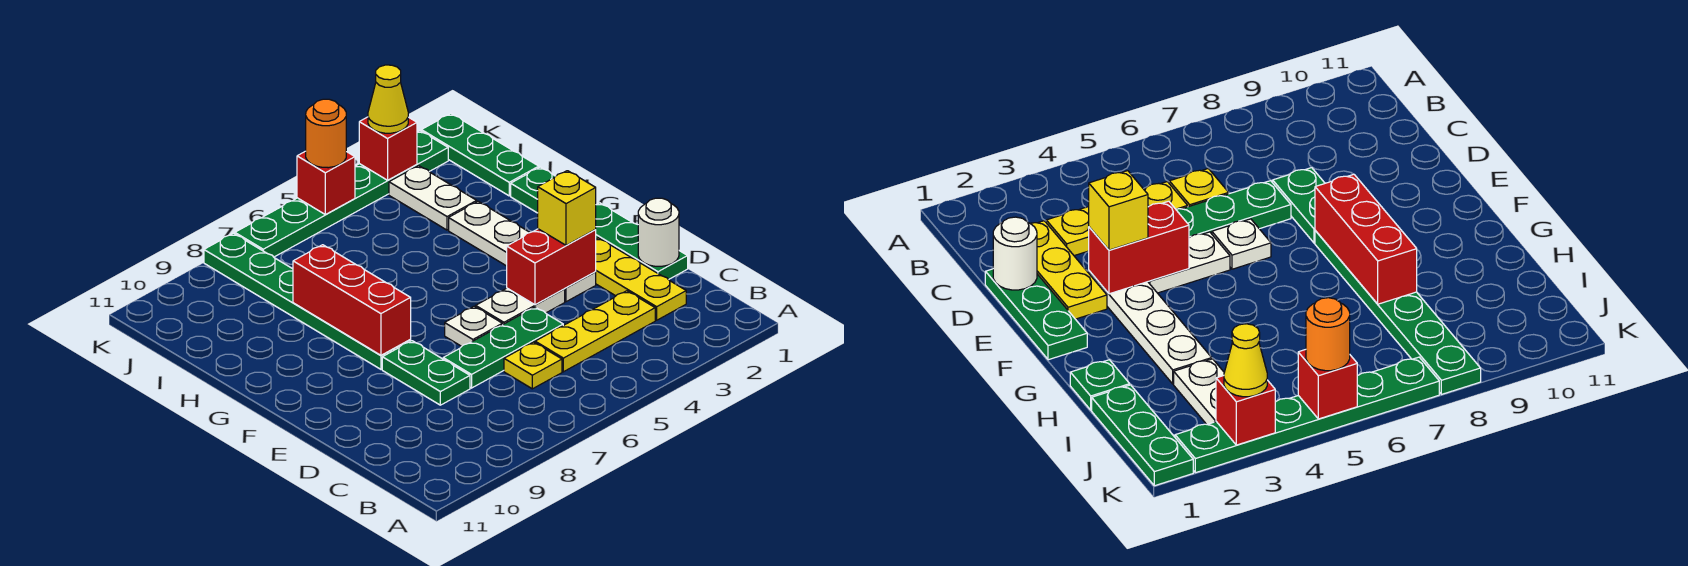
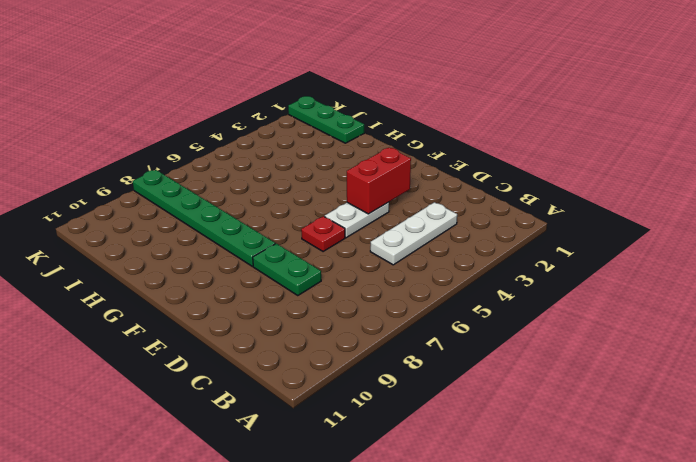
white plate C3:C5 level 1 -> yellow plate C3:C5 level 1
red plate E6 level 1 -> white plate E6 level 1
none -> yellow plate C2:E2 level 1
none -> yellow plate C6 level 1
none -> green plate D1:F1 level 1

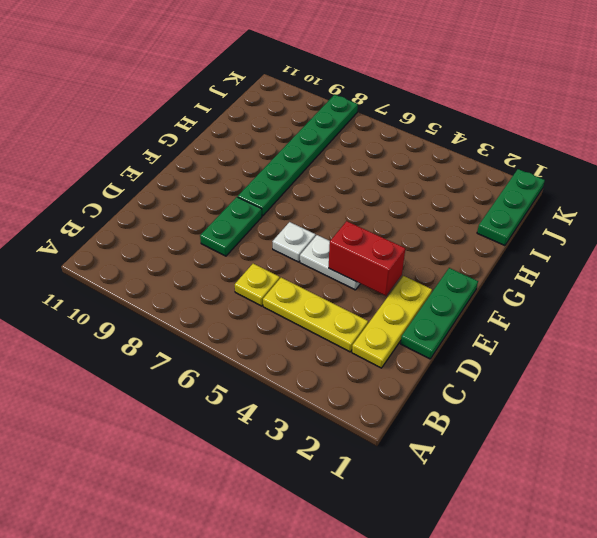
none -> green plate D5:D7 level 1
none -> white plate E3:H3 level 1
none -> green plate H1 level 1

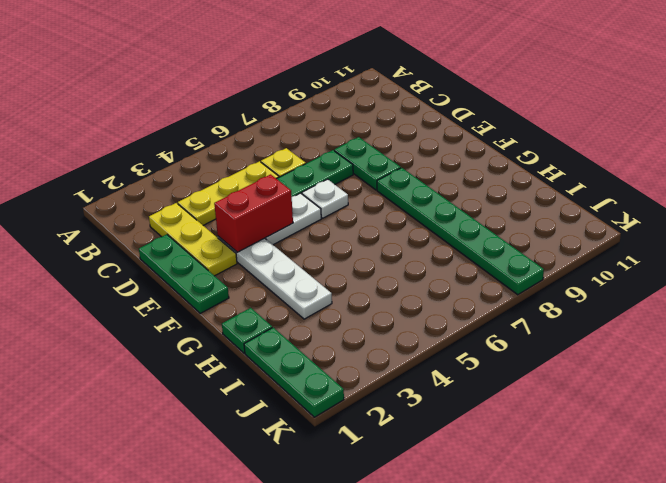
none -> white plate I3:J3 level 1
none -> green plate K2:K7 level 1
none -> white round brick D1 level 2

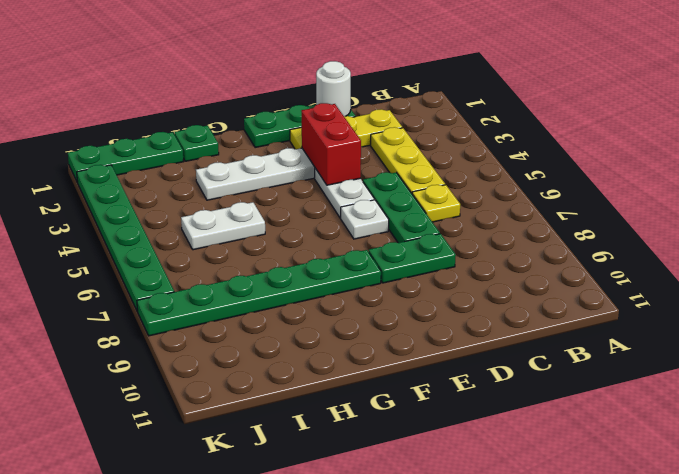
white plate H5:I5 level 1 -> white plate I3:J3 level 1
none -> red brick F8:H8 level 2
none -> red brick K3 level 2
none -> red brick K5 level 2

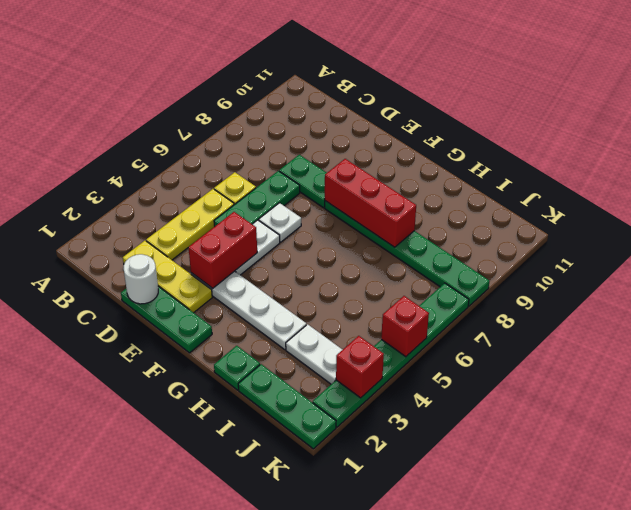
none -> yellow brick E3 level 3
none -> yellow cone K3 level 3
none -> orange round brick K5 level 3

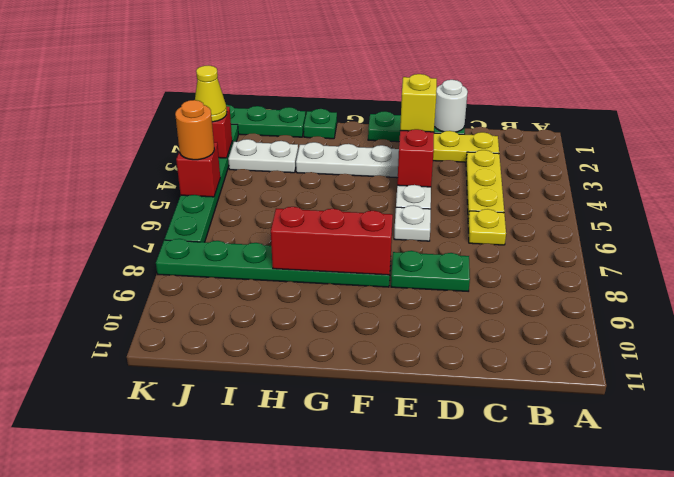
none -> green plate D5:D7 level 1

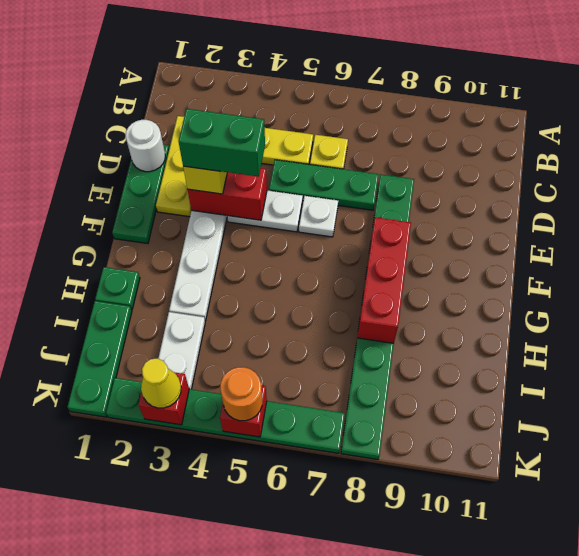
green brick E3:E4 level 4 -> none

